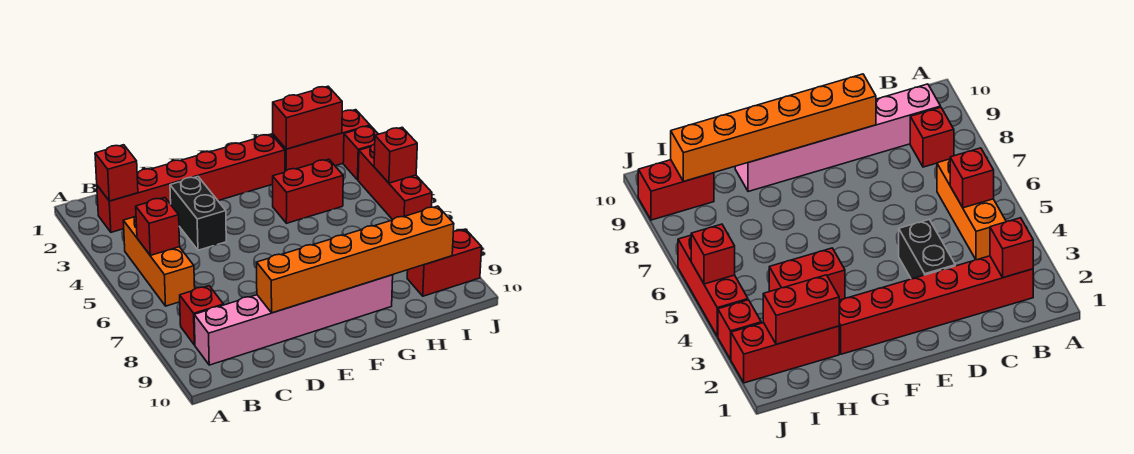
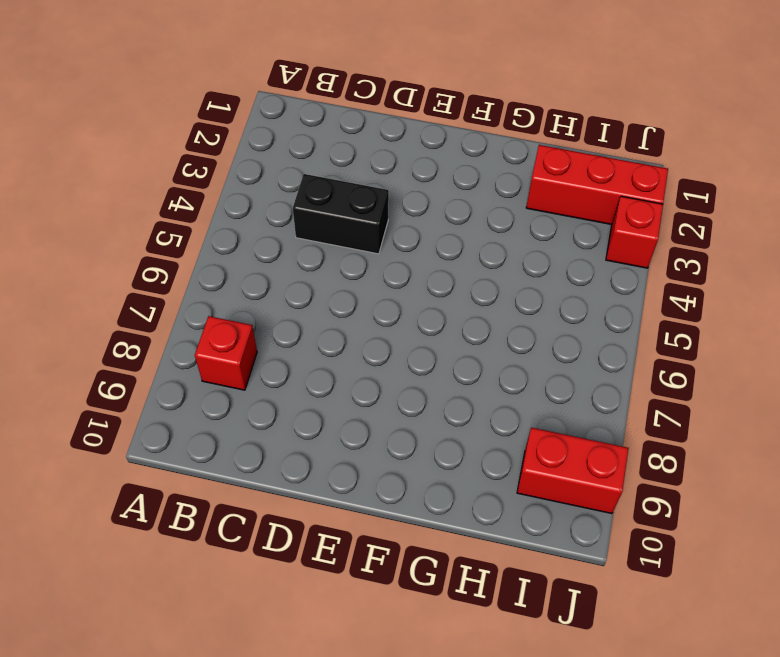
black brick C4:D4 level 1 -> black brick D3:D4 level 1
none -> red brick B2:G2 level 1
none -> orange brick B4:B6 level 1
none -> pink brick B9:G9 level 1

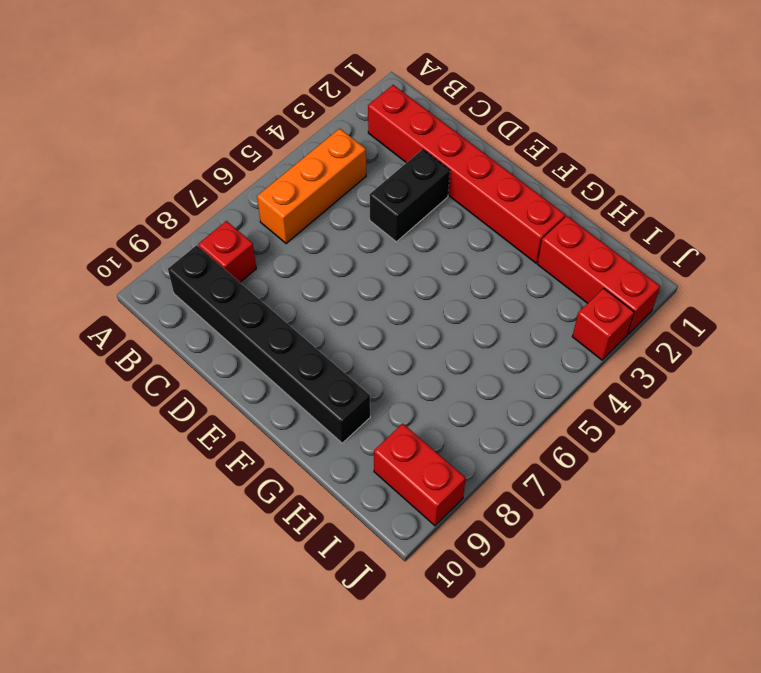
black brick B9:G9 level 1 -> pink brick B9:G9 level 1
none -> red brick G4:H4 level 1
none -> red brick J4:J6 level 1
none -> red brick B2 level 2

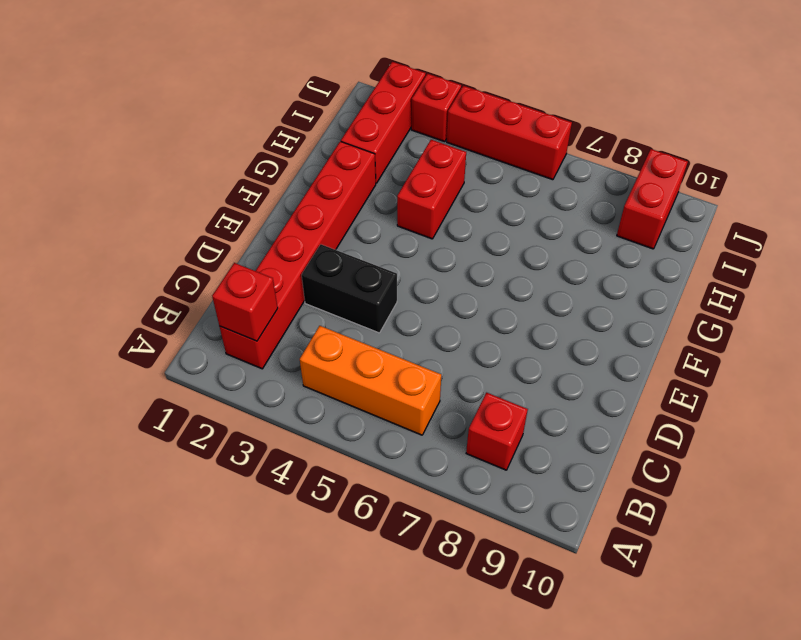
none -> pink brick B9:G9 level 1
none -> red brick B5 level 2
none -> orange brick D9:I9 level 2

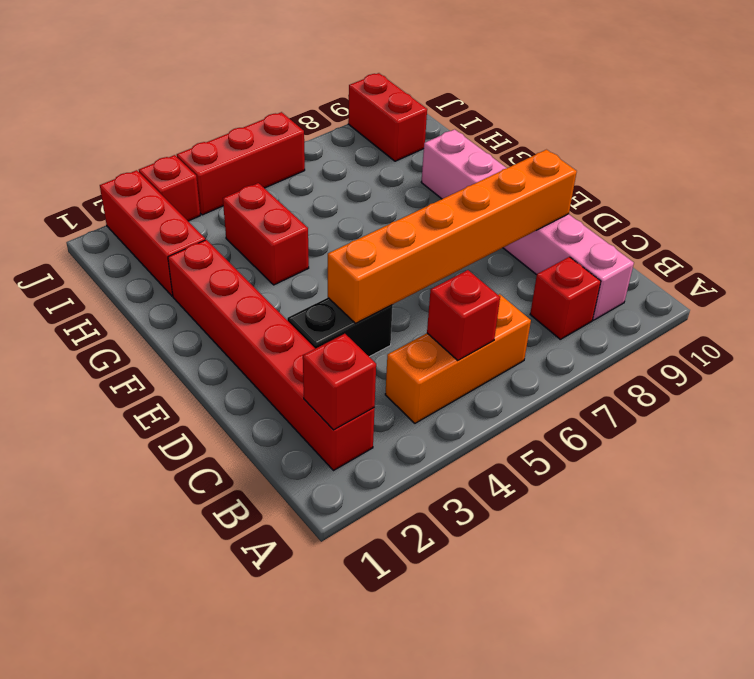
orange brick D4:D9 level 2 -> orange brick D9:I9 level 2
none -> red brick H2:I2 level 2
none -> red brick J5 level 2

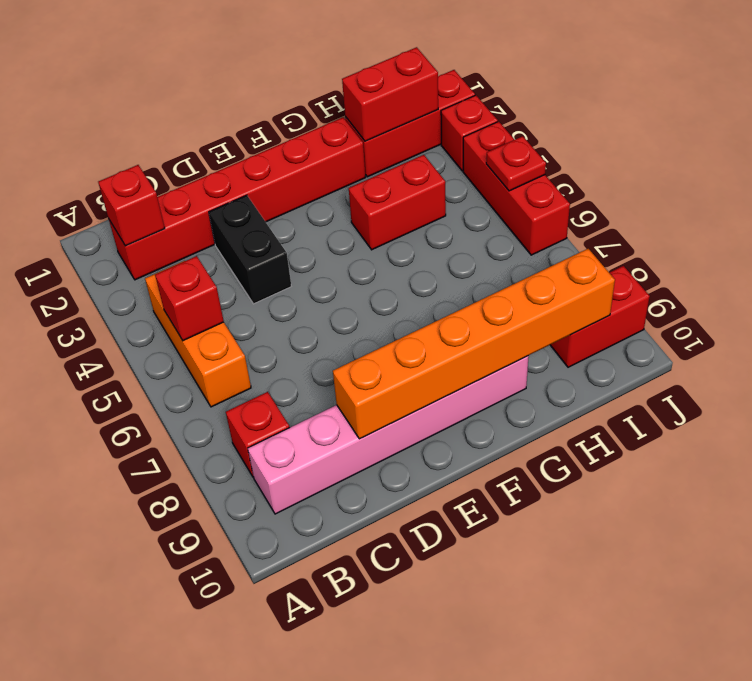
red plate J5 level 2 -> red brick J5 level 2

